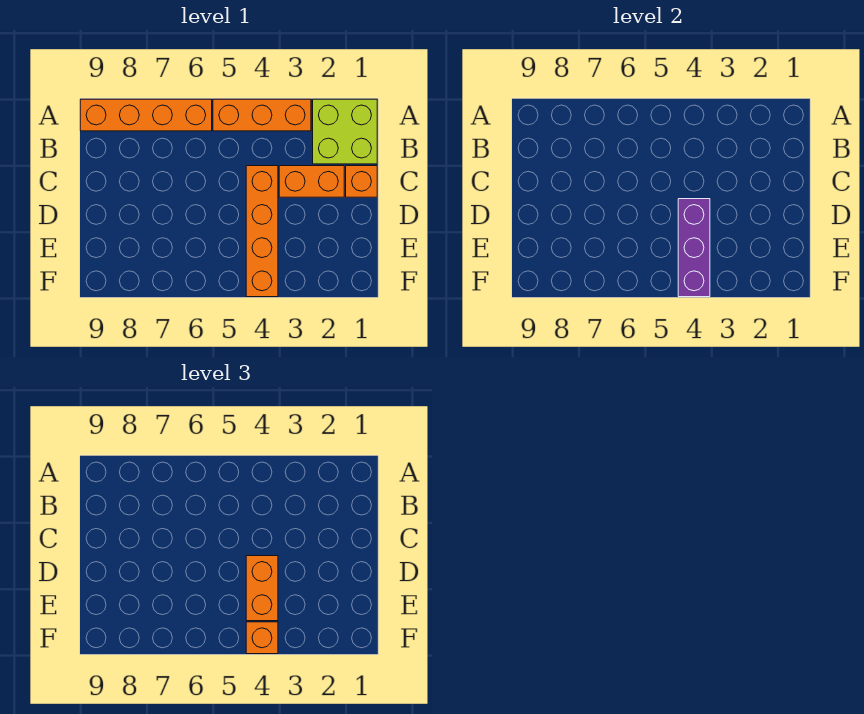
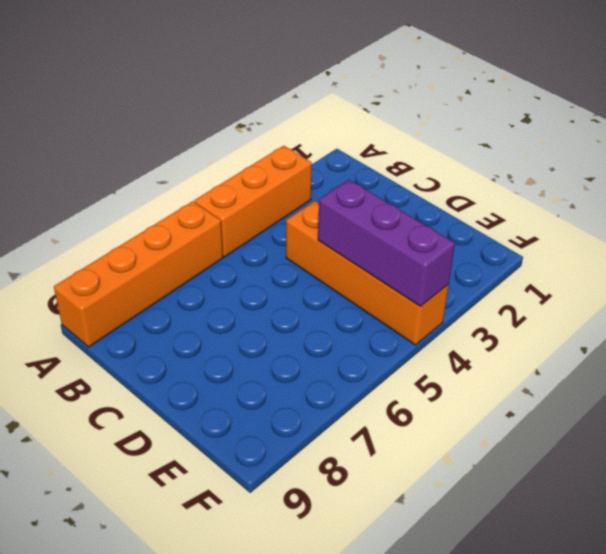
none -> lime brick A1:B2 level 1
none -> orange brick C1 level 1

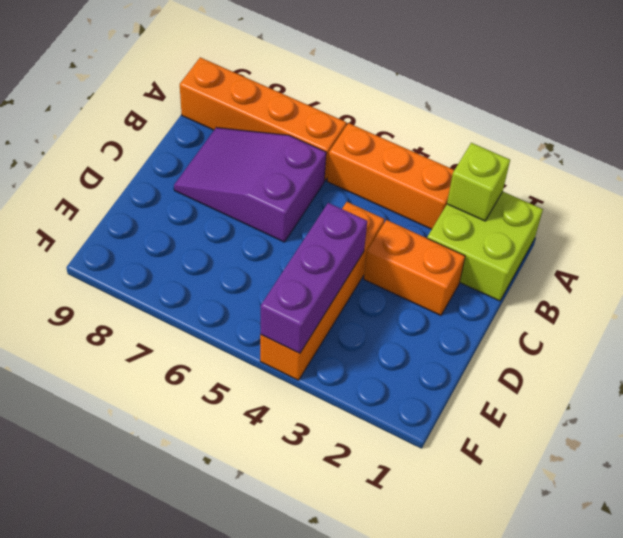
lime brick A2 level 2 -> none
purple slope B6:C8 level 1 top 6 -> none
none -> orange brick C1 level 1
none -> orange brick D4:E4 level 3

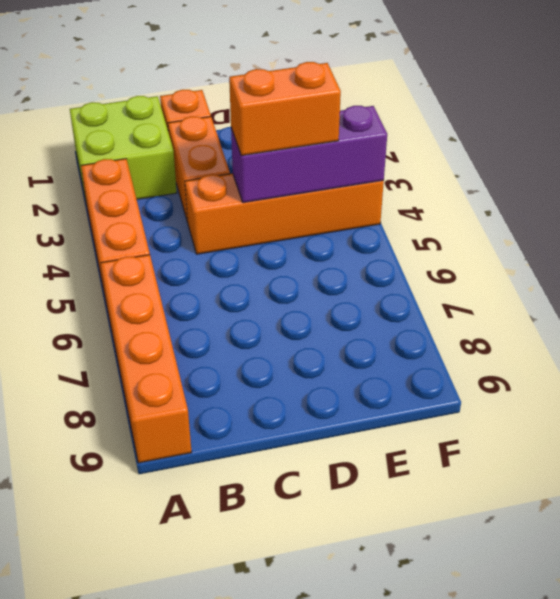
none -> orange brick F4 level 3

